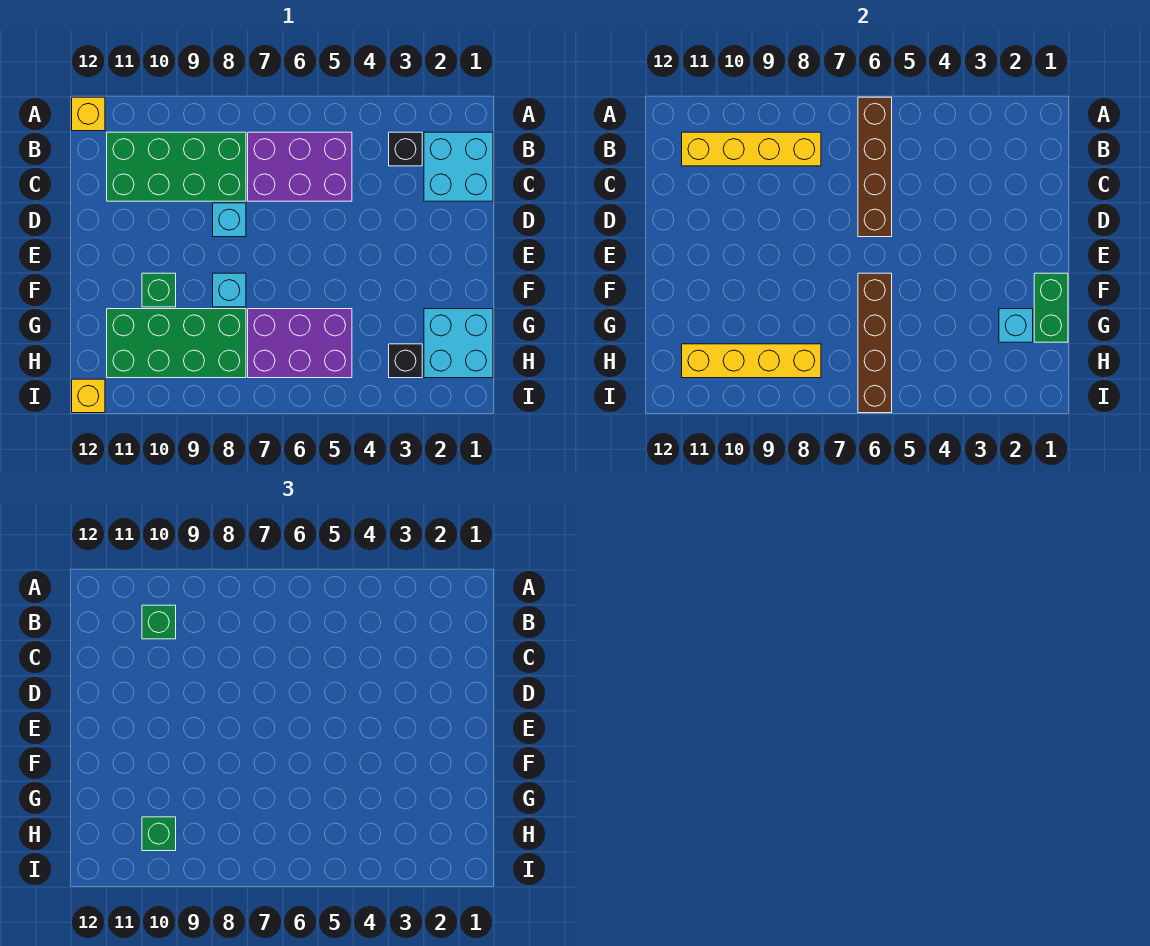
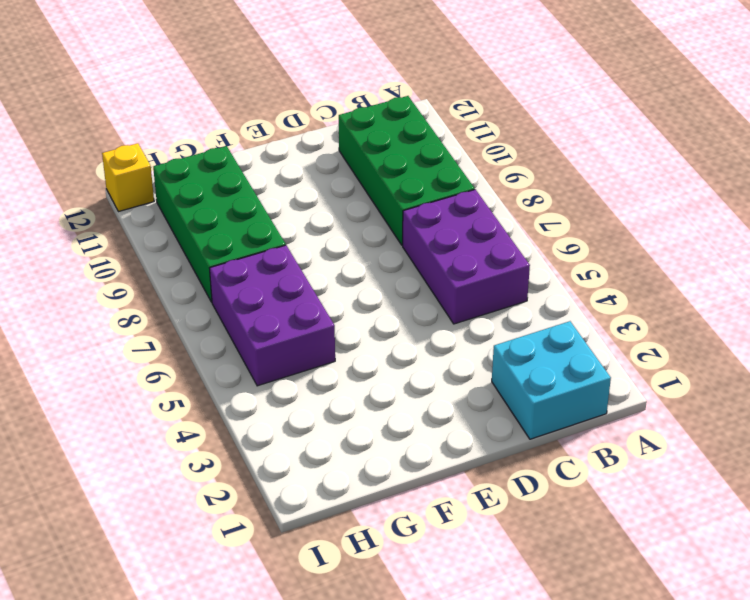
none -> yellow brick A12 level 1
none -> black brick B3 level 1
none -> cyan brick D8 level 1

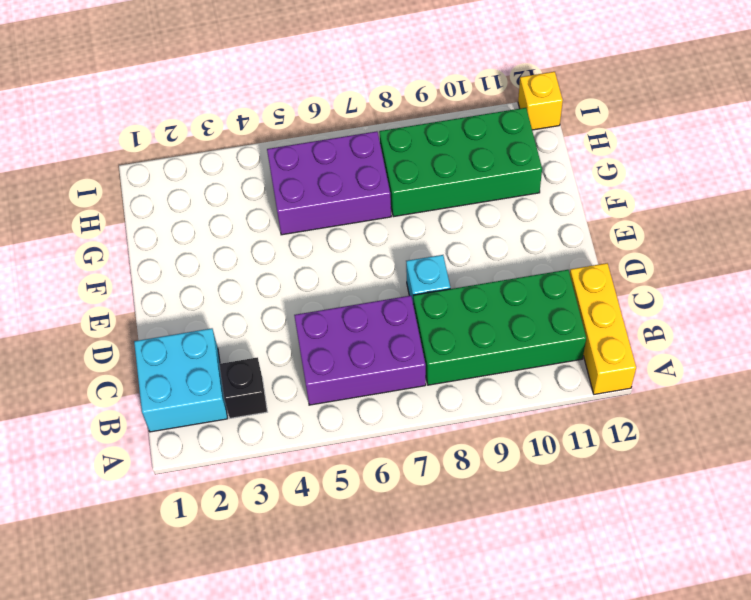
yellow brick A12:C12 level 1 -> yellow brick A12 level 1
none -> cyan brick F8 level 1
none -> green brick F10 level 1
none -> cyan brick G1:H2 level 1

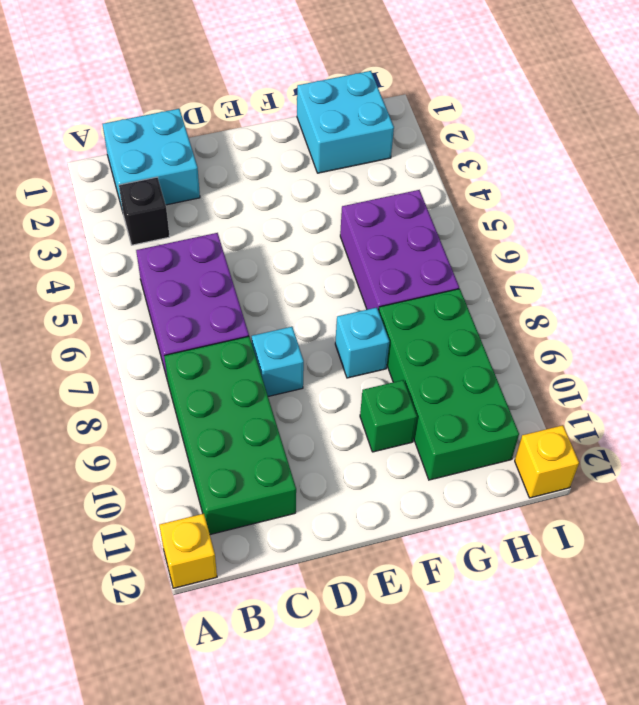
none -> black brick H3 level 1
none -> brown brick A6:D6 level 2
none -> yellow brick B8:B11 level 2

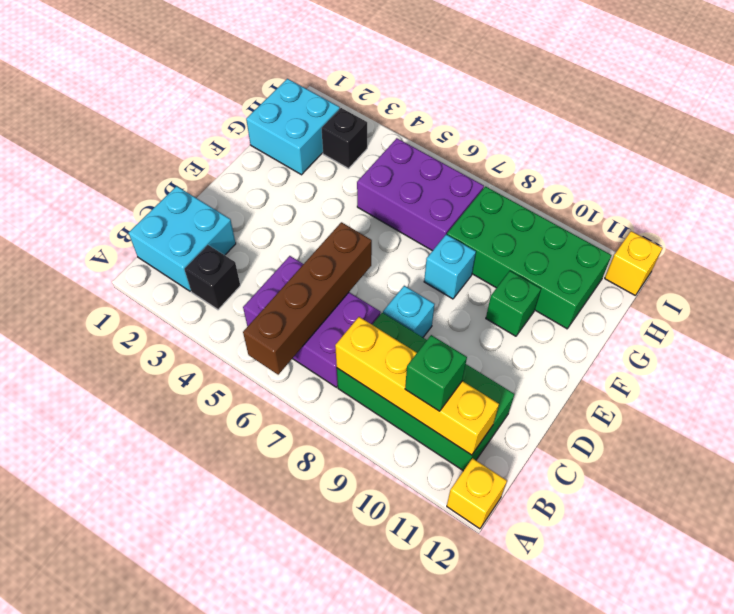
none -> green brick F1:G1 level 2
none -> brown brick F6:I6 level 2
none -> cyan brick G2 level 2

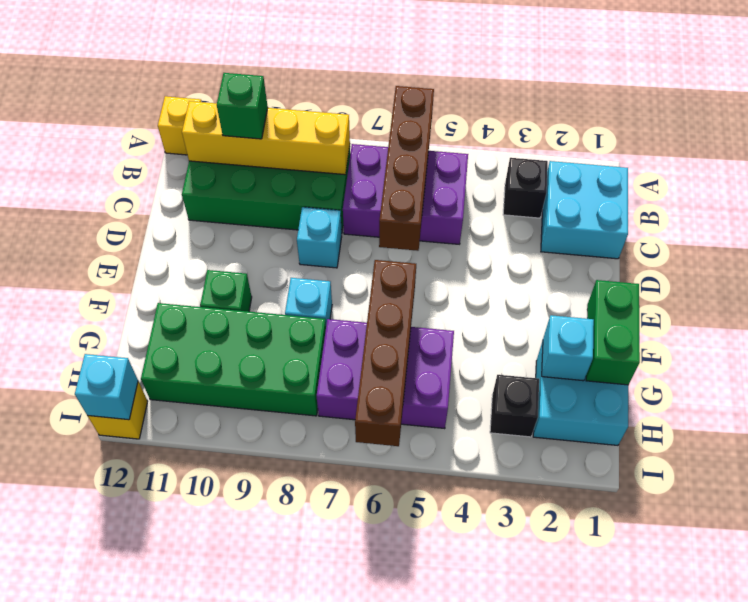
cyan brick I12 level 2 -> none
none -> yellow brick H8:H11 level 2
none -> green brick H10 level 3

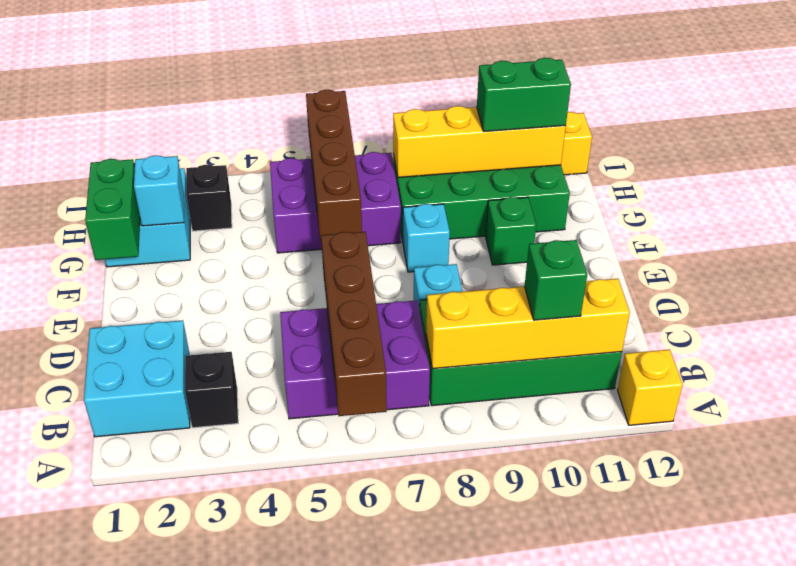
green brick H10:H11 level 3 -> green brick H10 level 3

